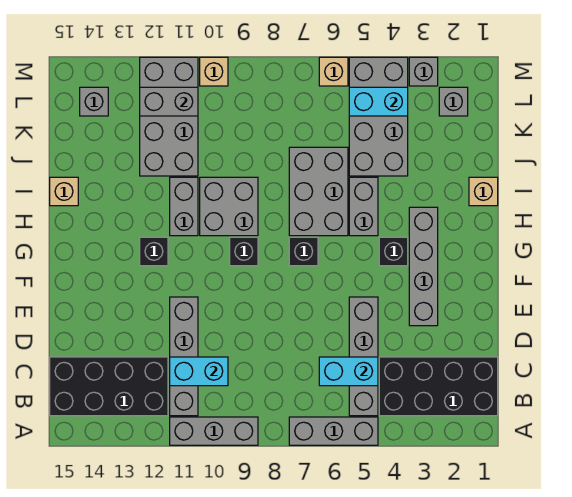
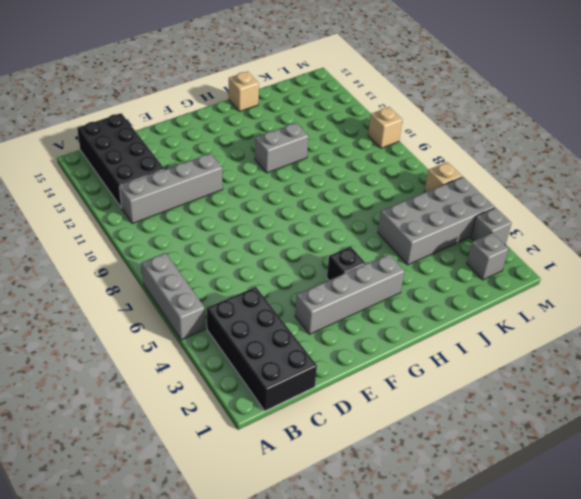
none -> grey brick A9:A11 level 1
none -> grey brick B5:E5 level 1
none -> black brick G7 level 1

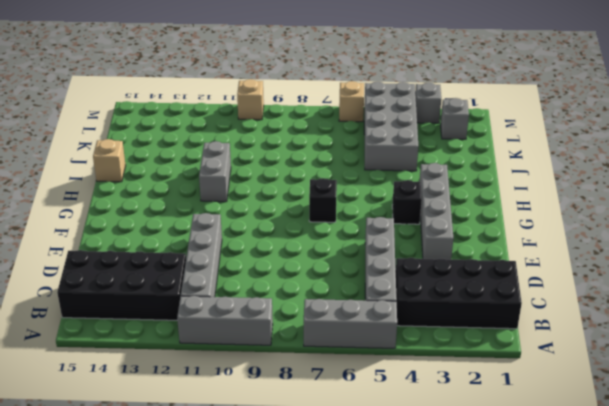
none -> black brick G9 level 1
none -> black brick G12 level 1
none -> grey brick H5:I5 level 1

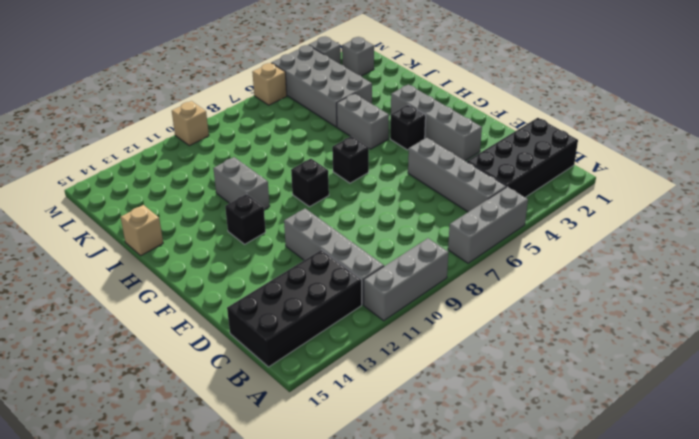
none -> grey brick H6:J7 level 1
none -> grey brick H9:I10 level 1
none -> tan brick I1 level 1

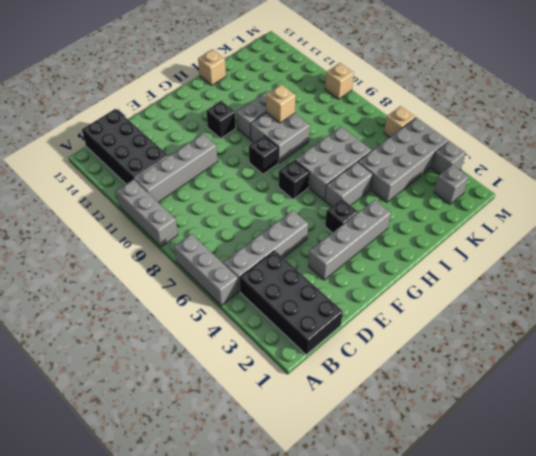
tan brick I10 level 2 -> tan brick I1 level 1
none -> grey brick J11:M12 level 1
none -> grey brick L14 level 1
none -> cyan brick C5:C6 level 2

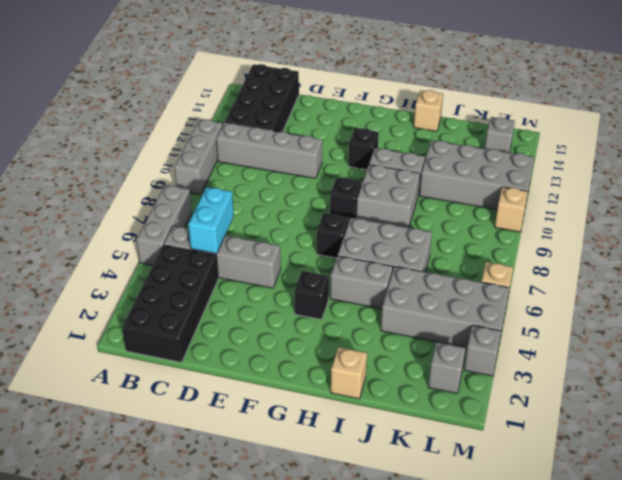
none -> grey brick E3:H3 level 1
none -> cyan brick C10:C11 level 2
none -> cyan brick L4:L5 level 2

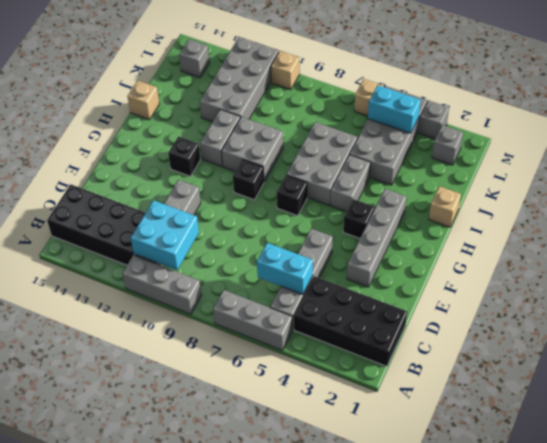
cyan brick B10:C11 level 2 -> cyan brick C10:C11 level 2
none -> grey brick L11:L12 level 2

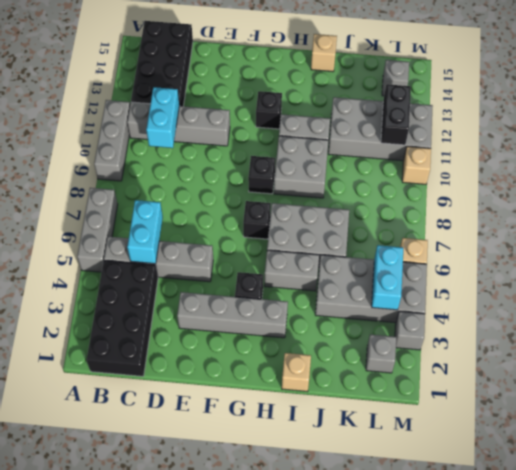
black brick L11:L12 level 2 -> grey brick L11:L12 level 2

